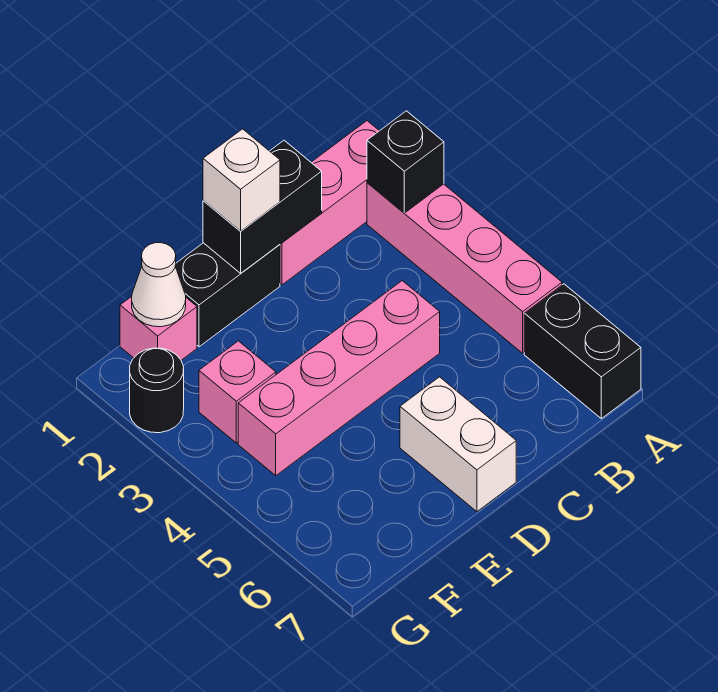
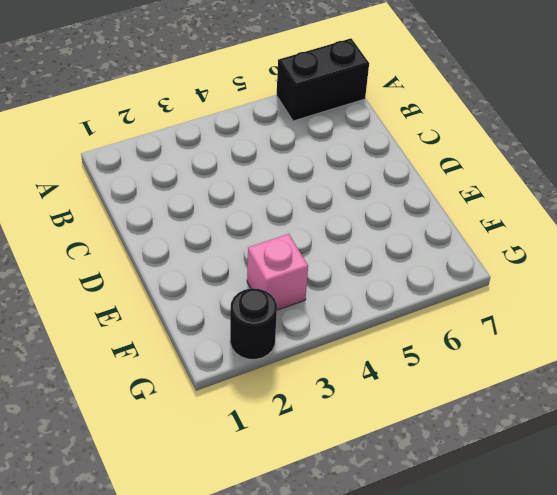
none -> pink brick A1:C1 level 1
none -> pink brick A2:A5 level 1
none -> pink brick C4:F4 level 1

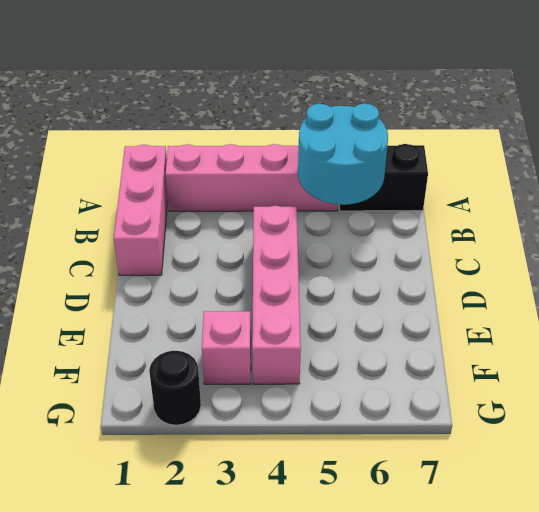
cyan round brick A5:B6 level 2 -> none
none -> black brick D1:E1 level 1
none -> white brick D6:D7 level 1
none -> pink brick F1 level 1

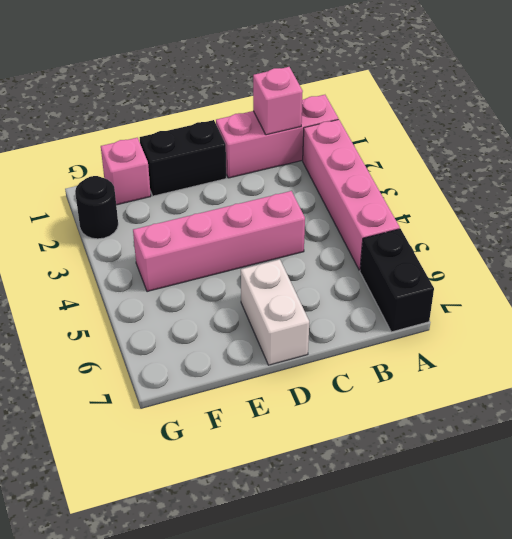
pink brick B1 level 2 -> pink brick F3 level 1
none -> black brick A2 level 2
none -> black brick C1:D1 level 2
none -> white cone F1 level 2

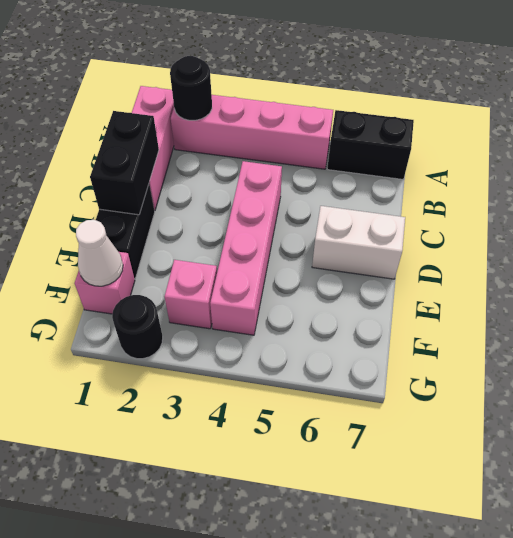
black round brick A2 level 2 -> black brick A2 level 2
none -> white brick D1 level 3

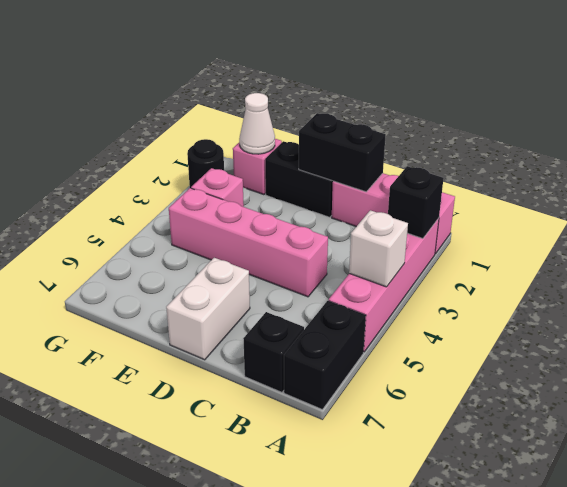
white brick A4 level 2 -> white brick D1 level 3
black brick B7 level 1 -> none

